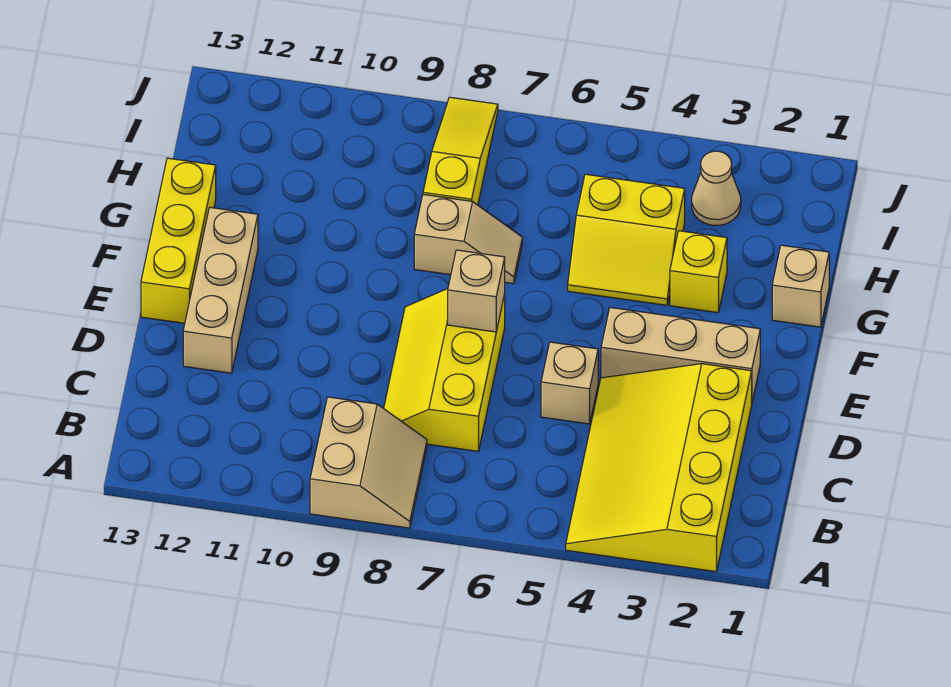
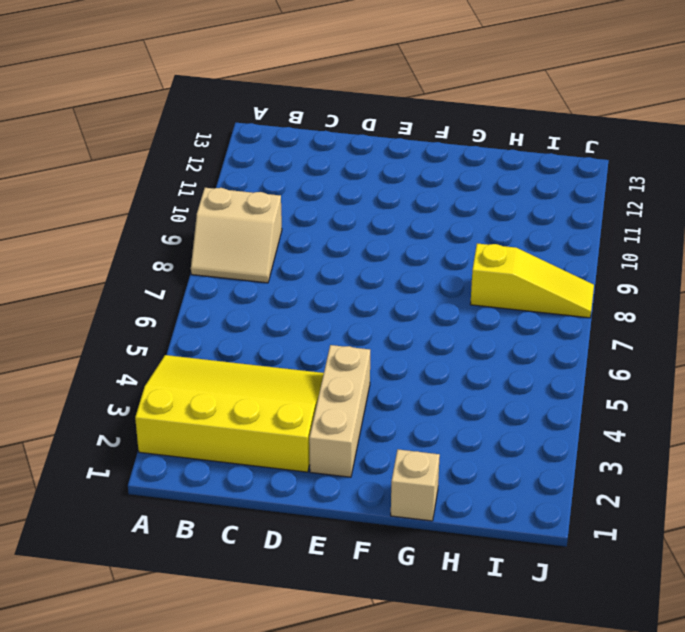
none -> yellow slope C7:E8 level 1 top 7
none -> tan brick D5 level 1
none -> tan brick D12:F12 level 1

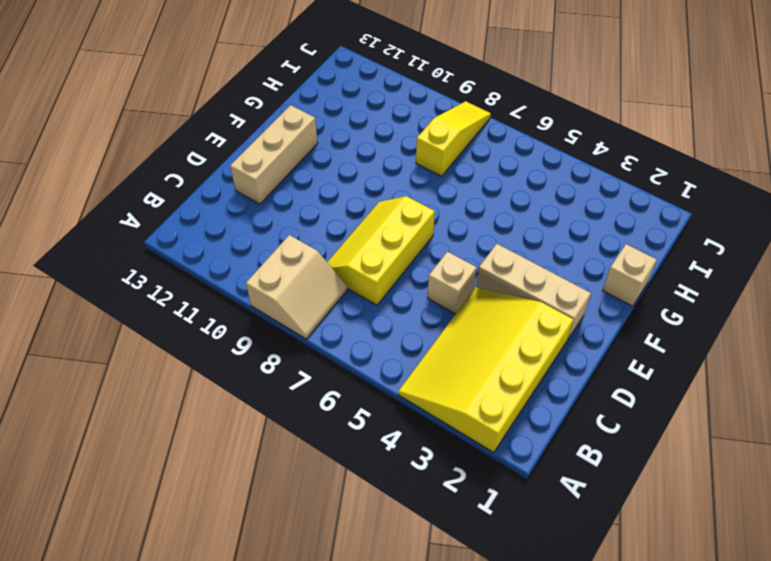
none -> yellow brick E13:G13 level 1
none -> yellow brick G3 level 1
none -> yellow slope G4:H5 level 1 top H

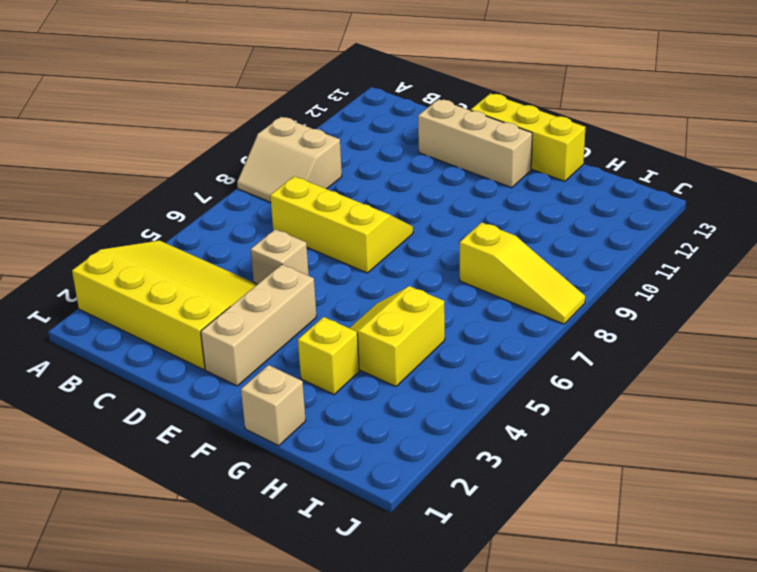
none -> tan slope G7:G8 level 1 top 8
none -> tan cone I3 level 1
none -> tan brick E7 level 2

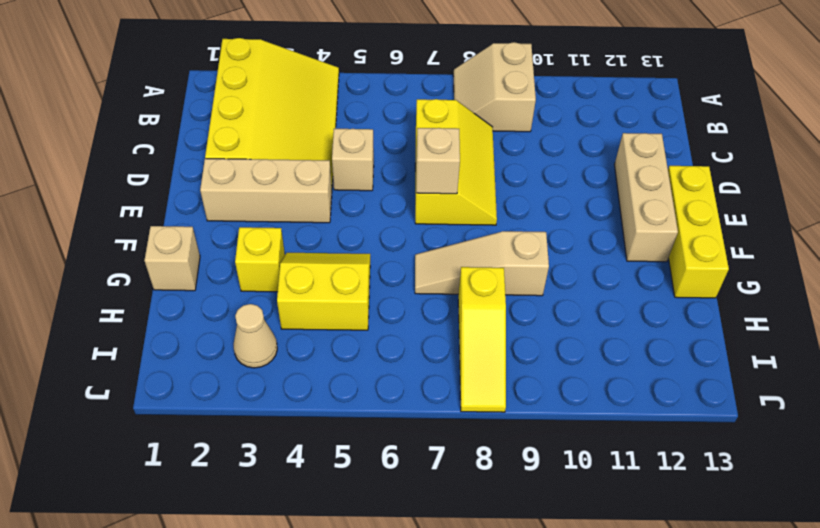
tan slope G7:G9 level 1 top 9 -> tan slope G7:G8 level 1 top 8

